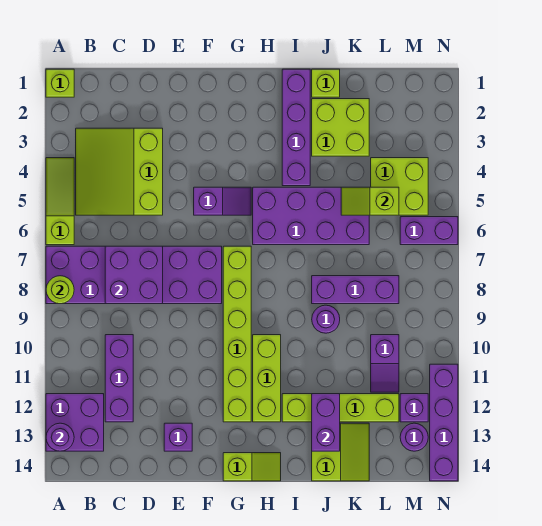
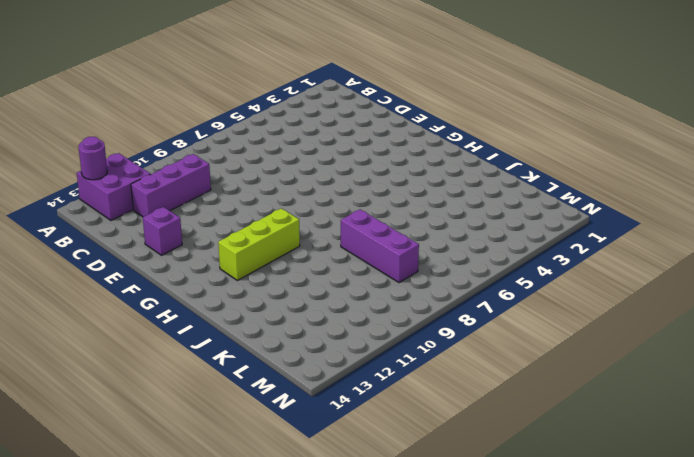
none -> lime brick A1 level 1
none -> lime slope A4:A6 level 1 top 6
none -> purple brick A7:F8 level 1
none -> lime slope B3:D5 level 1 top D

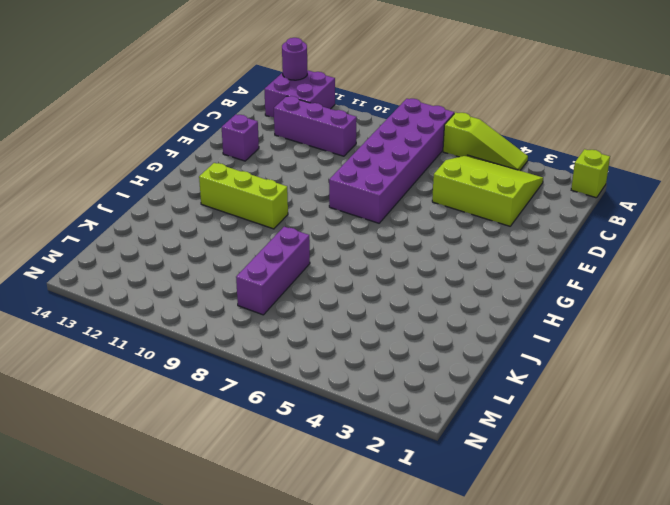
none -> purple slope F5:G5 level 1 top F
none -> lime brick G7:G12 level 1
none -> lime slope G14:H14 level 1 top G
none -> purple brick H5:K6 level 1

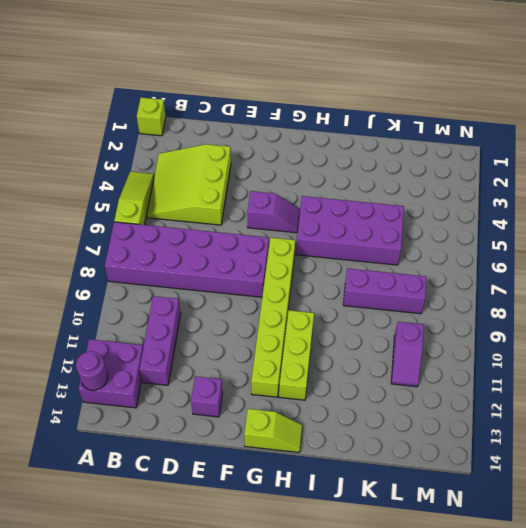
none -> purple brick I1:I4 level 1
none -> lime brick I12:L12 level 1
none -> lime brick J1 level 1
none -> lime brick J2:K3 level 1

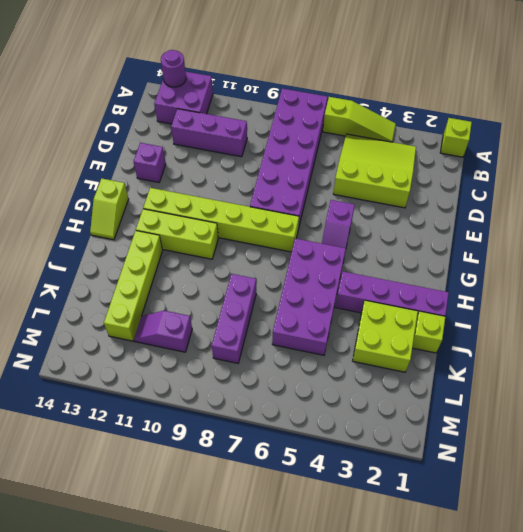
none -> purple round brick J9 level 1
none -> lime slope J13:K14 level 1 top J
none -> lime brick L4:M5 level 1
none -> purple brick M6:N6 level 1

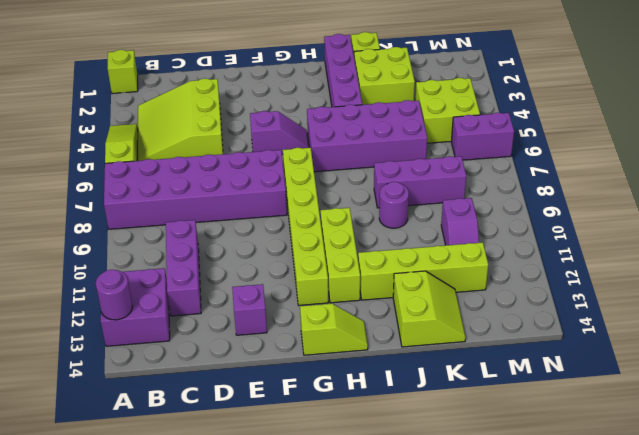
none -> purple brick M12 level 1
none -> purple round brick M13 level 1
none -> purple brick N11:N14 level 1
none -> lime round brick A8 level 2

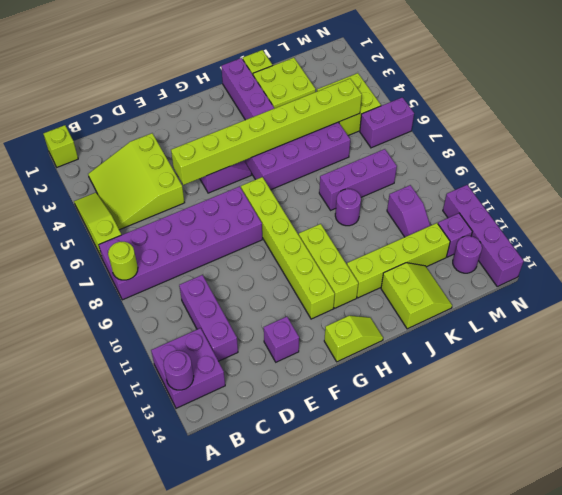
lime brick E5:L5 level 2 -> lime slope K5:L5 level 2 top L
none -> purple brick C7:D8 level 2
none -> purple brick J12:J13 level 2

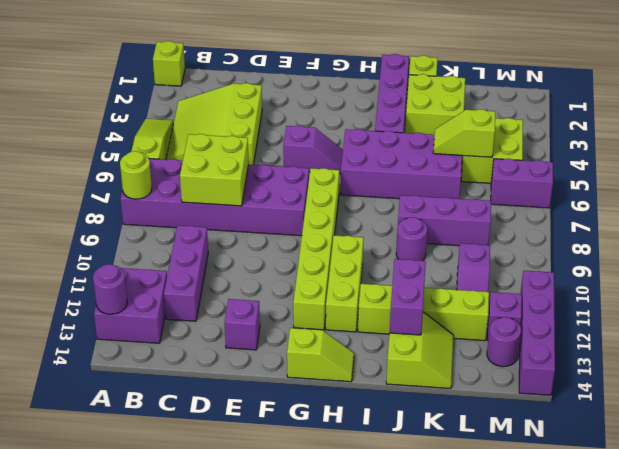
lime brick C7:D8 level 2 -> purple brick C7:D8 level 2

